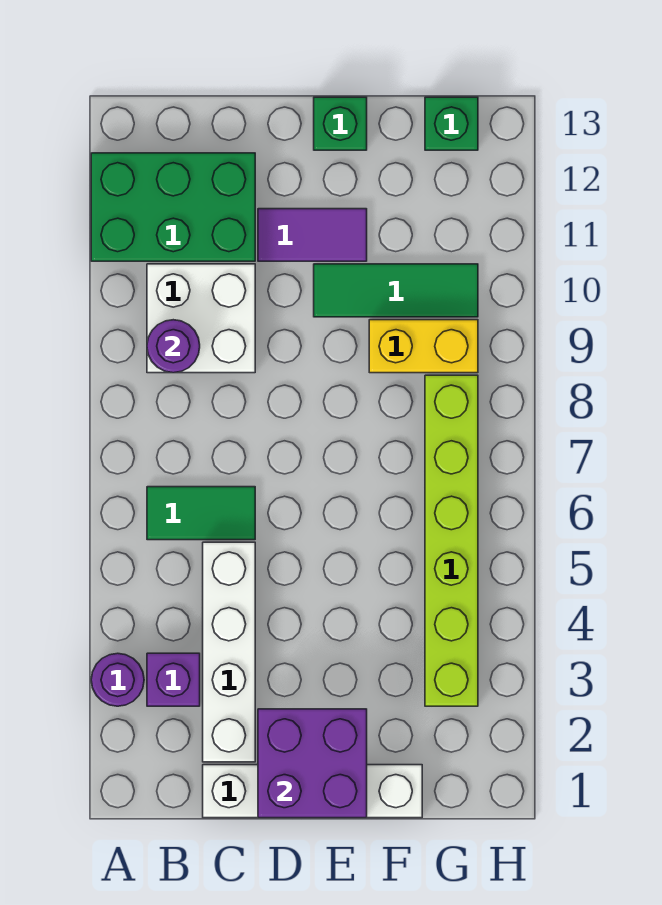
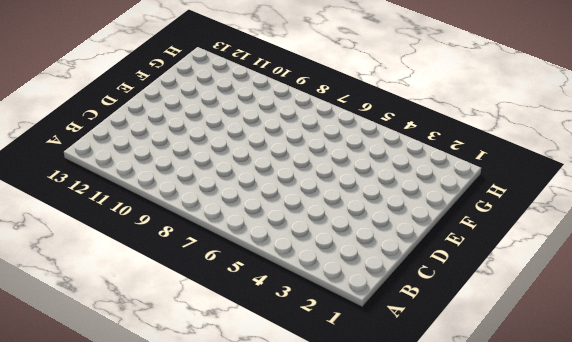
none -> purple round brick A3 level 1
none -> green brick A11:C12 level 1
none -> purple brick B3 level 1

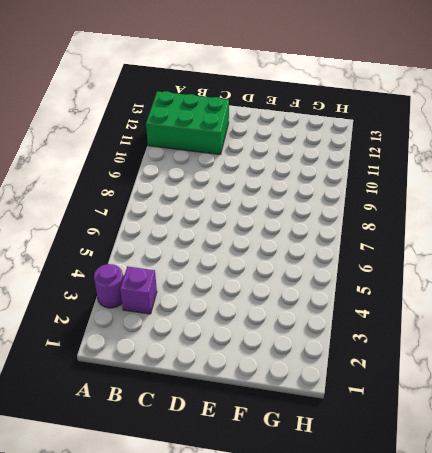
none -> green tile B6:C6 level 1
none -> white brick B9:C10 level 1
none -> white brick C1:F1 level 1

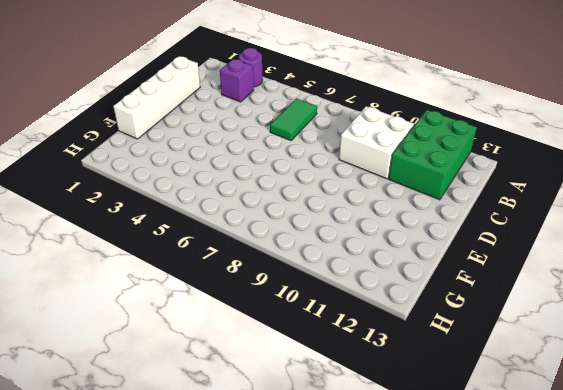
none -> white brick C2:C5 level 1
none -> purple tile D11:E11 level 1
none -> green tile E10:G10 level 1

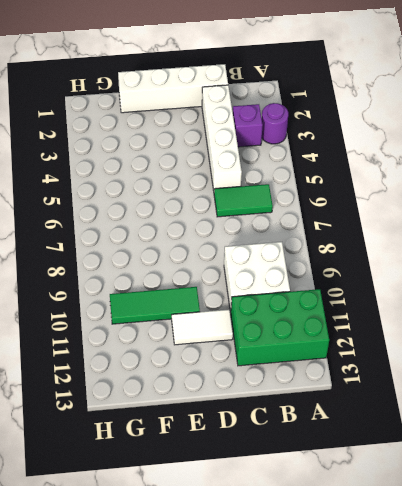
white tile D11:E11 level 1 -> purple tile D11:E11 level 1
none -> green brick E13 level 1
none -> yellow brick F9:G9 level 1
none -> lime brick G3:G8 level 1

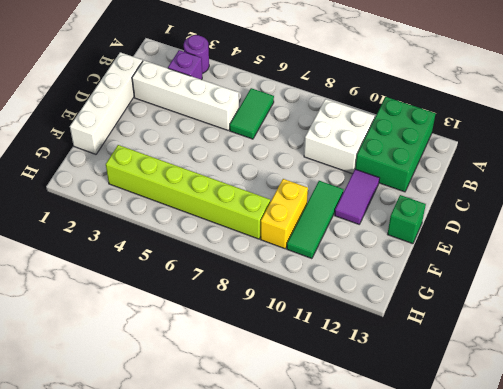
none -> green brick G13 level 1
none -> purple round brick B9 level 2
none -> purple brick D1:E2 level 2

